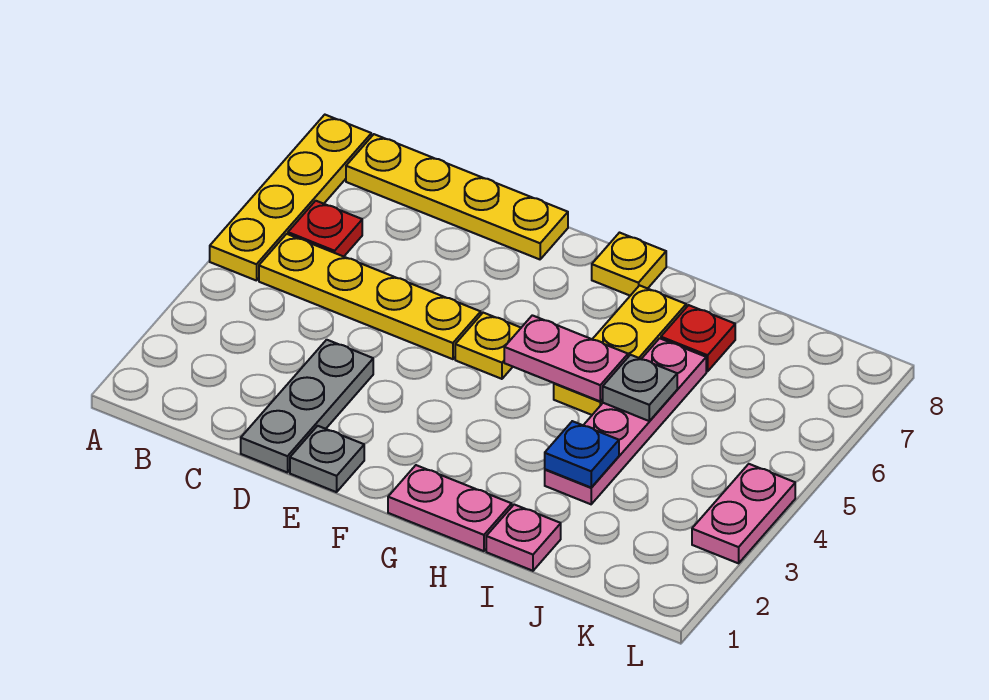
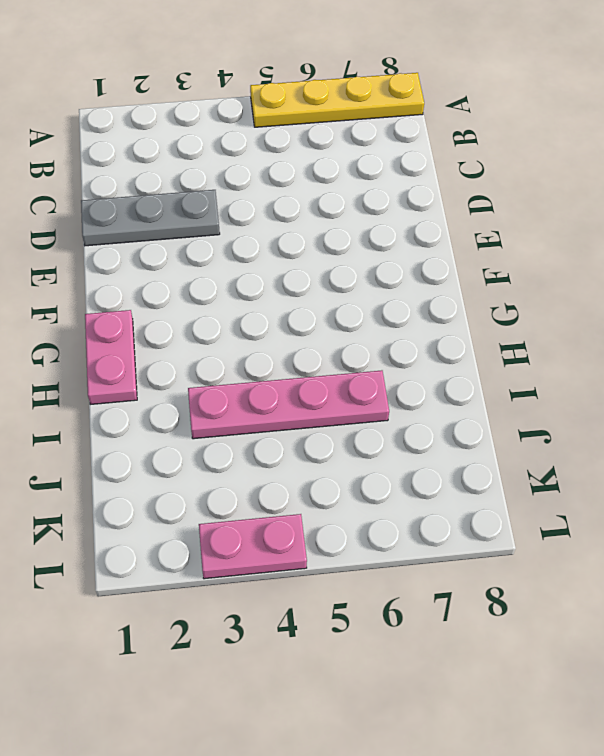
none -> yellow plate B5:E5 level 1
none -> red plate B6 level 1
none -> yellow plate B8:E8 level 1

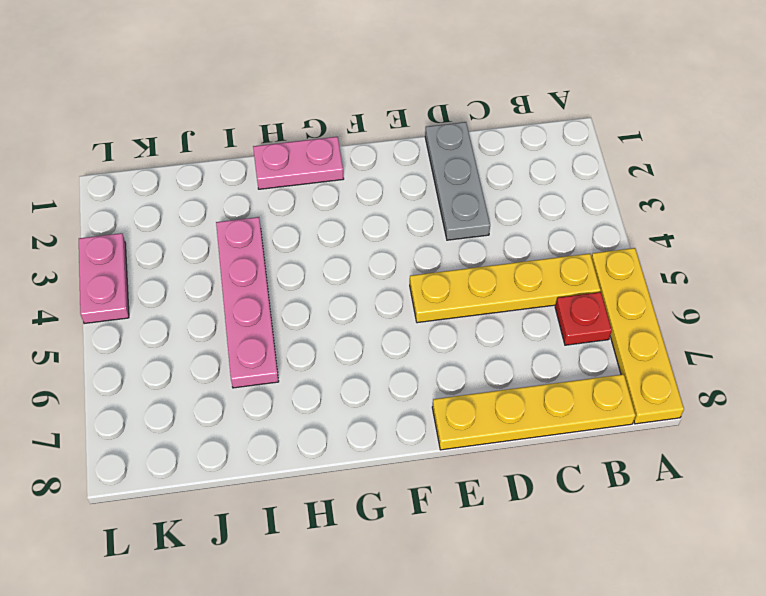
none -> grey plate E1 level 1
none -> yellow plate F5 level 1
none -> yellow plate G8 level 1

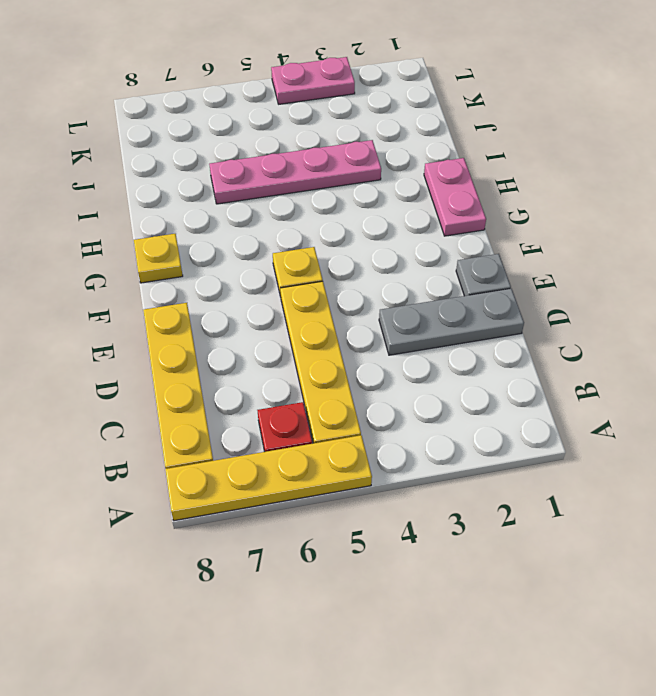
none -> yellow plate H5:H7 level 1
none -> pink plate I1 level 1
none -> red plate I7 level 1

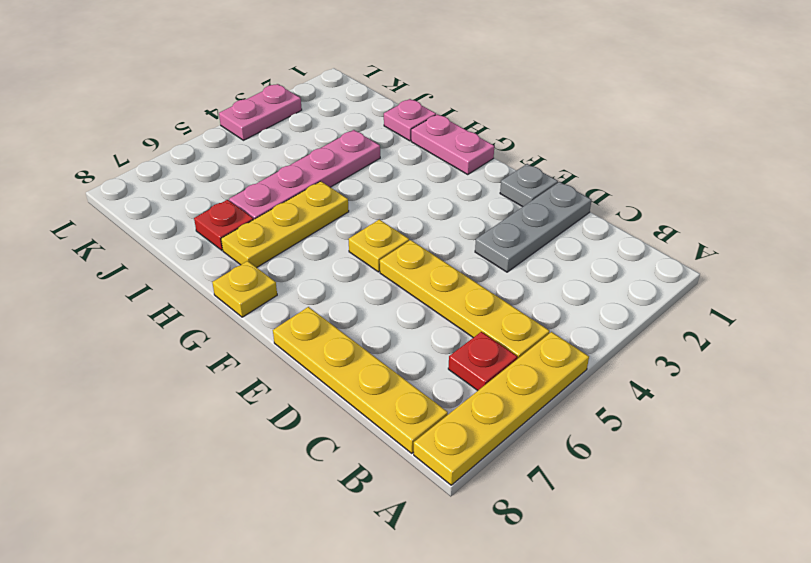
none -> pink plate G5:H5 level 2
none -> blue plate I3 level 2
none -> grey plate I5 level 2

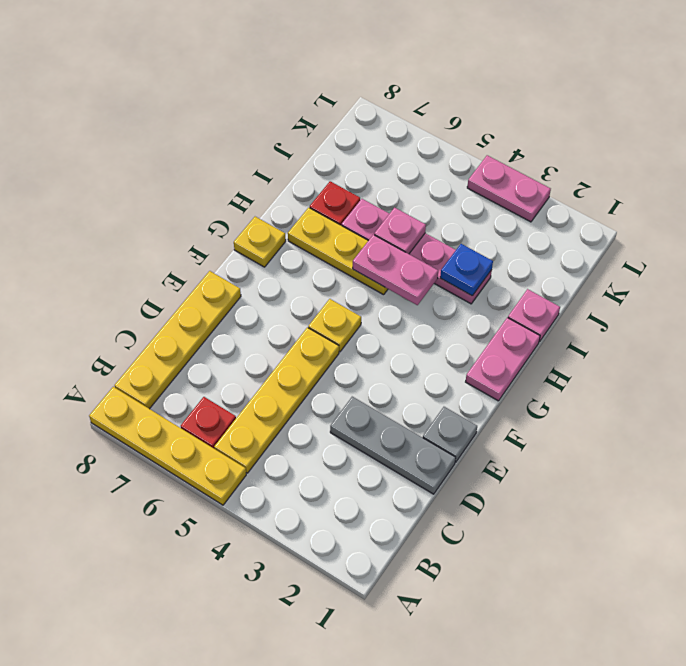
pink plate H4:H5 level 2 -> pink plate G5:H5 level 2
pink plate I5 level 2 -> grey plate I5 level 2

